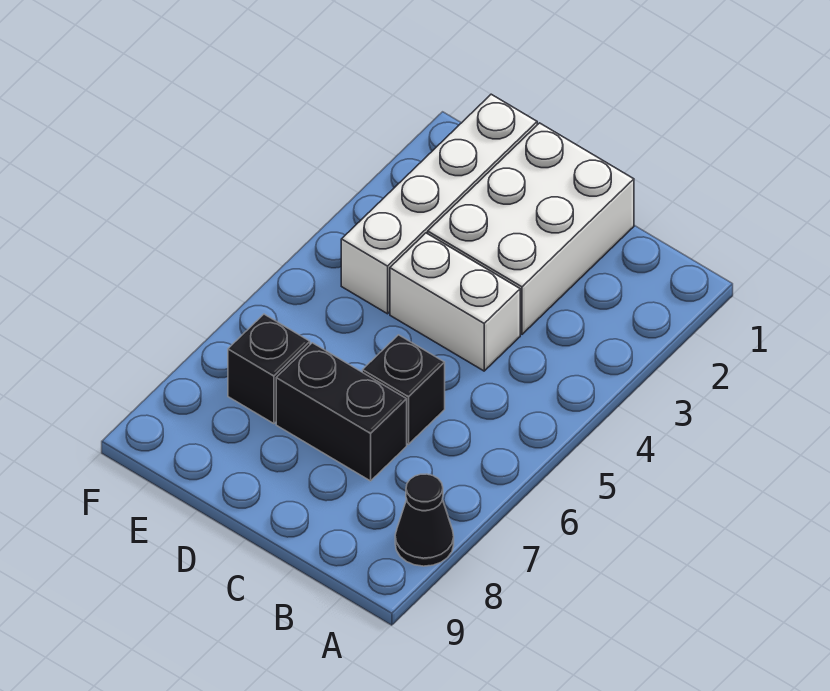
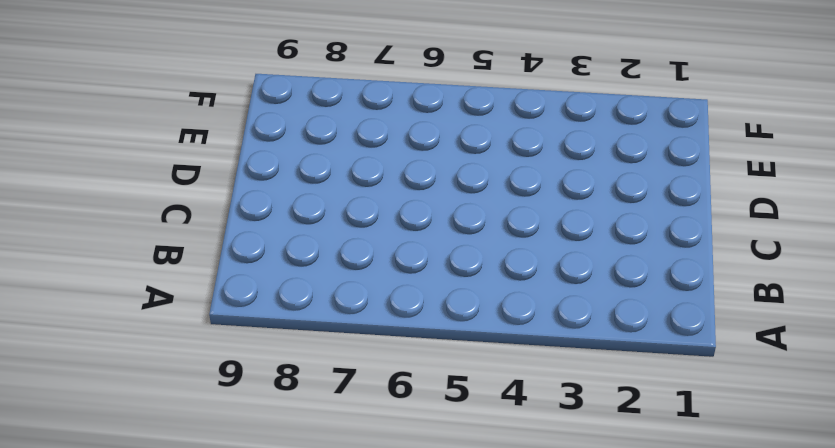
none -> black cone A8 level 1
none -> white brick C1:D3 level 1

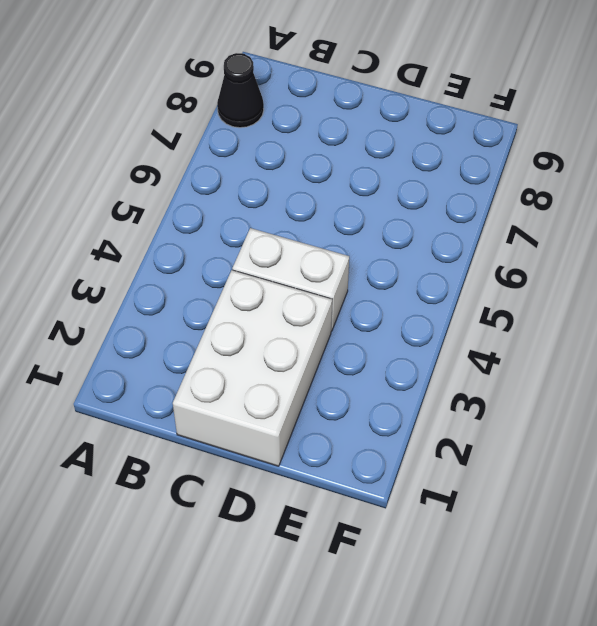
none -> black brick C6 level 1
none -> black brick C7:D7 level 1

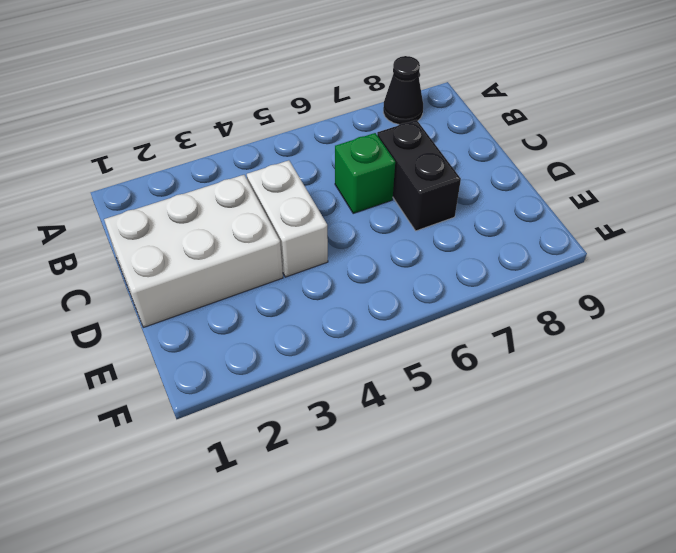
green brick C6 level 1 -> black brick C6 level 1
none -> white brick E1:E4 level 1
none -> black brick E7 level 1

